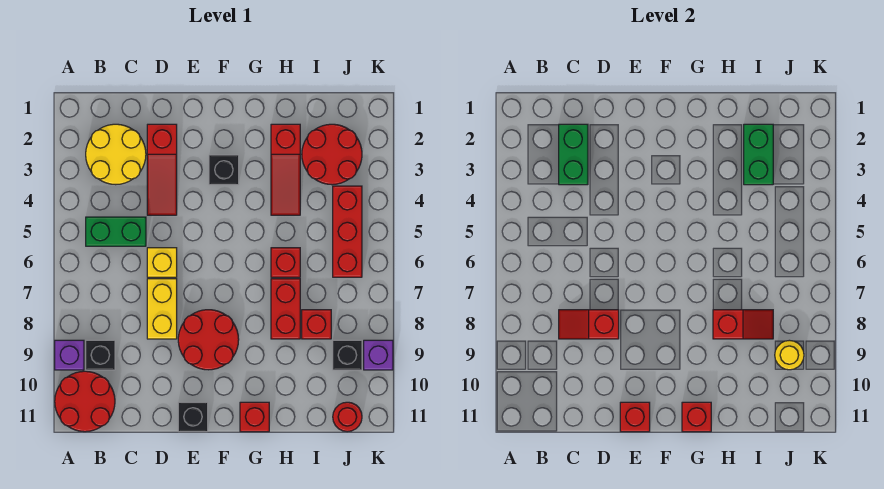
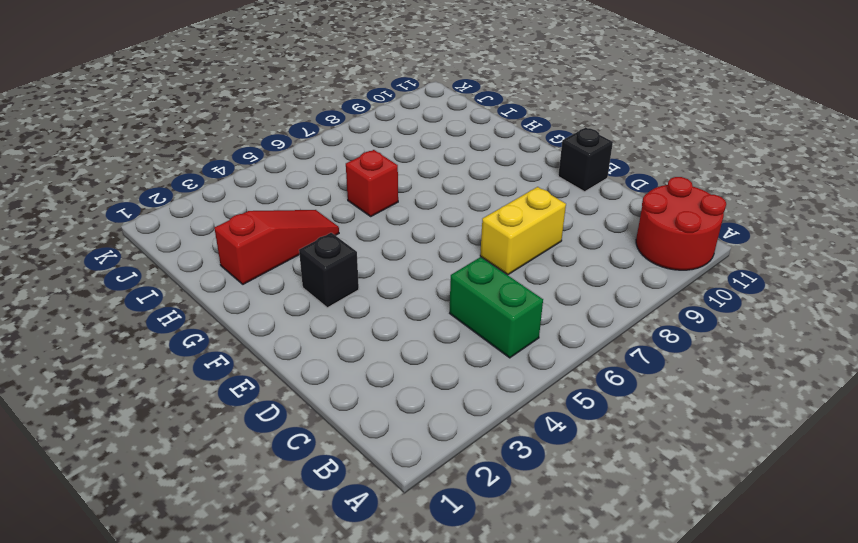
none -> purple brick A9 level 1
none -> yellow round brick B2:C3 level 1
none -> black brick B9 level 1

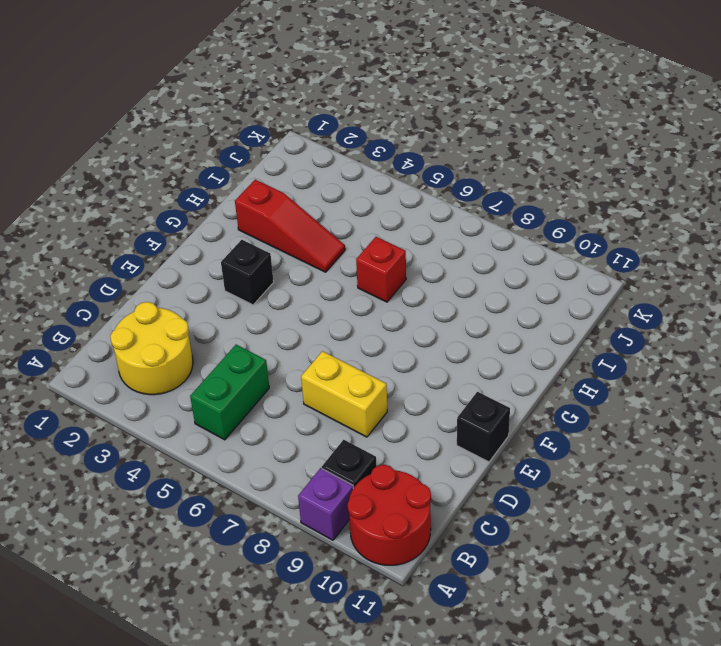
none -> red slope D2:D4 level 1 top 2
none -> yellow brick D6 level 1
none -> red round brick E8:F9 level 1

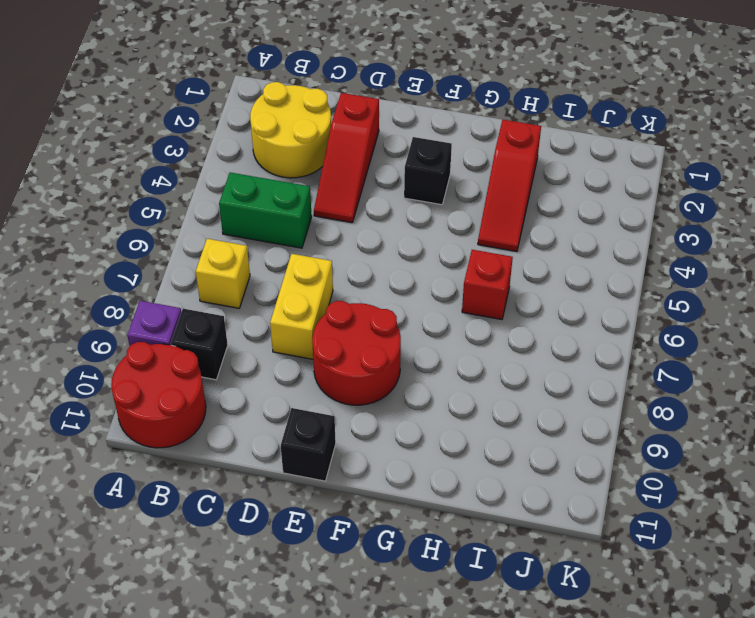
yellow brick B7 level 1 -> yellow brick D6 level 1
none -> red brick G11 level 1
none -> red brick H7:H8 level 1
none -> red round brick I2:J3 level 1

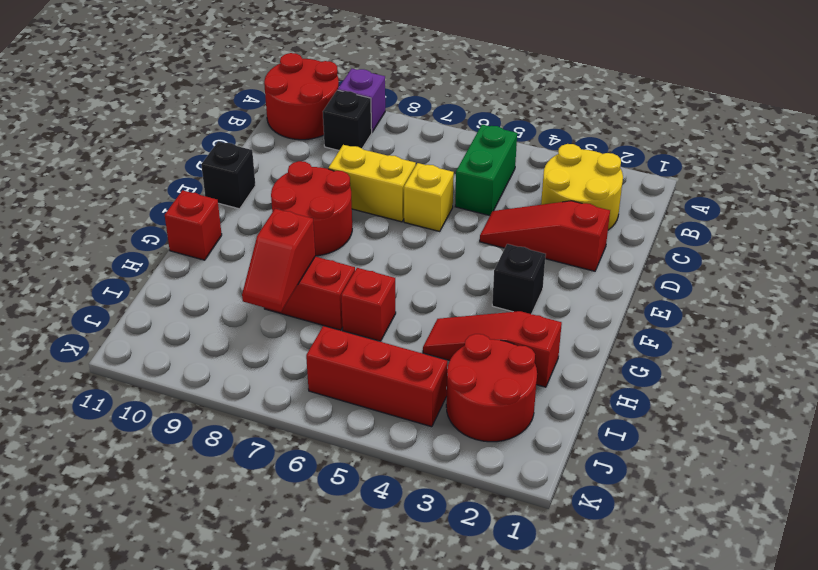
none -> red brick I8 level 1
none -> black brick J9 level 1
none -> red round brick J11 level 1

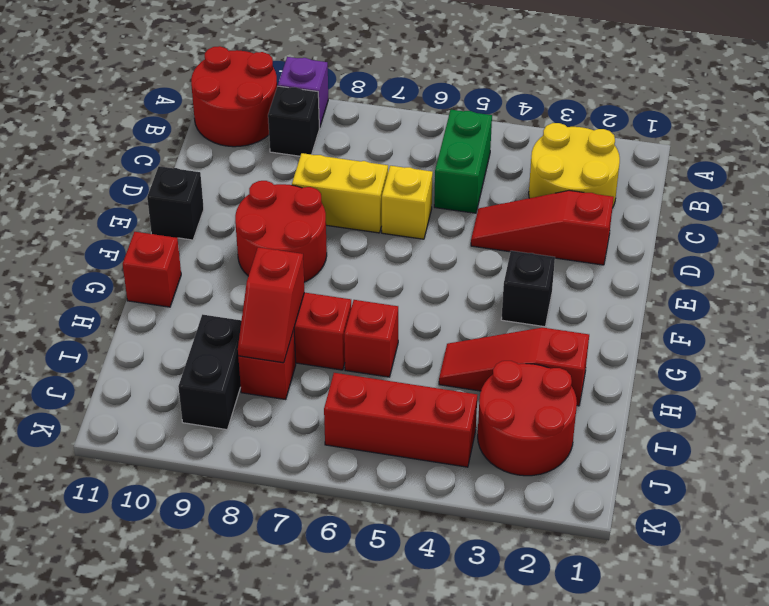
black brick I9:J9 level 1 -> black brick J9 level 1
none -> red round brick J11 level 1
none -> purple brick K9 level 1
none -> green brick C2:C3 level 2

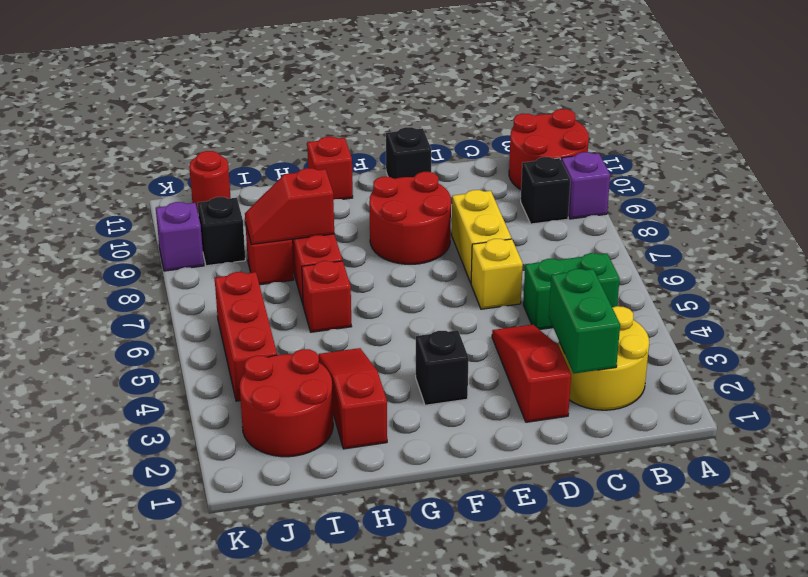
none -> red slope C8:D8 level 2 top D
none -> red brick E11 level 2
none -> red brick G11 level 2

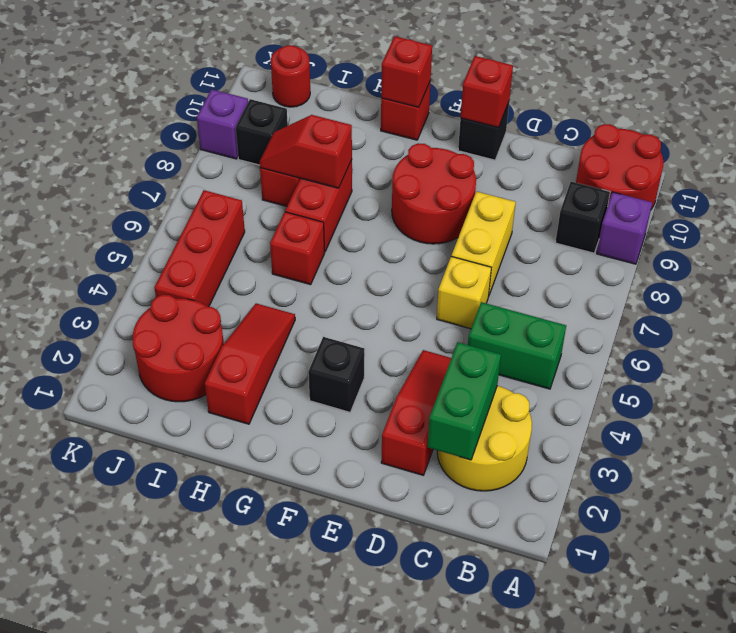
none -> red slope C8:D8 level 2 top D
none -> green brick I2:I3 level 2
none -> yellow round brick J9 level 2

